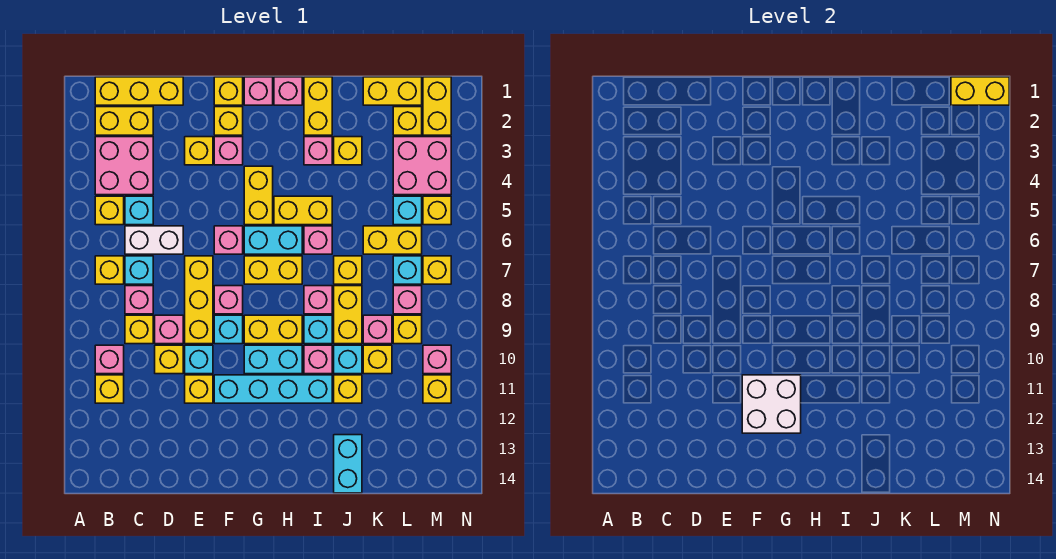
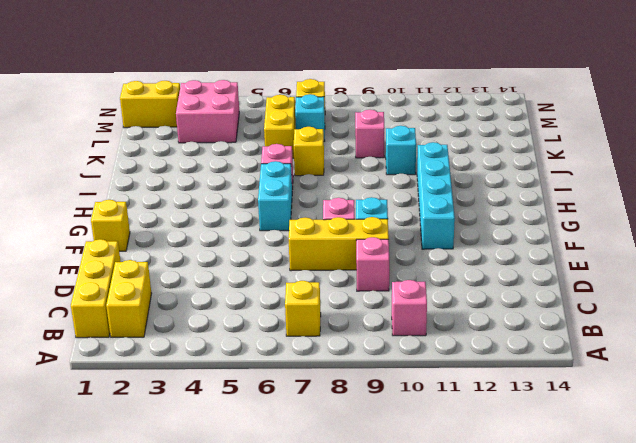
none -> pink brick B3:C4 level 1
none -> yellow brick B5 level 1
none -> yellow brick B11 level 1
none -> cyan brick C5 level 1

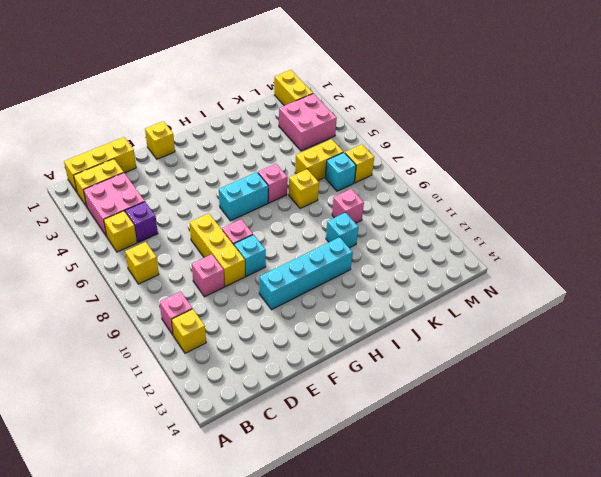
purple brick C5 level 1 -> cyan brick C5 level 1
none -> white brick C6:D6 level 1
none -> cyan brick C7 level 1
none -> pink brick C8 level 1
none -> yellow brick C9 level 1

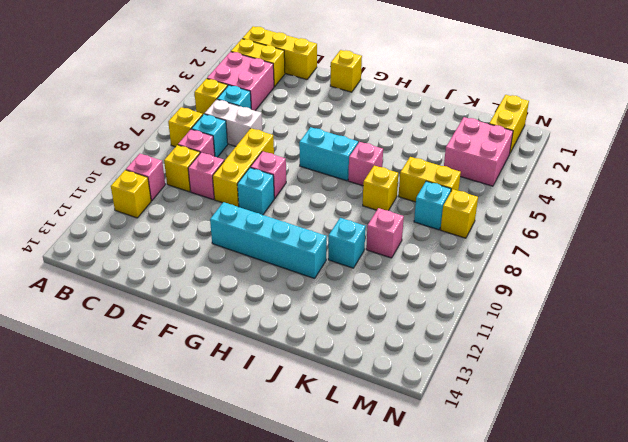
none -> yellow brick D10 level 1
none -> yellow brick E3 level 1
none -> cyan brick E10 level 1
none -> yellow brick E11 level 1

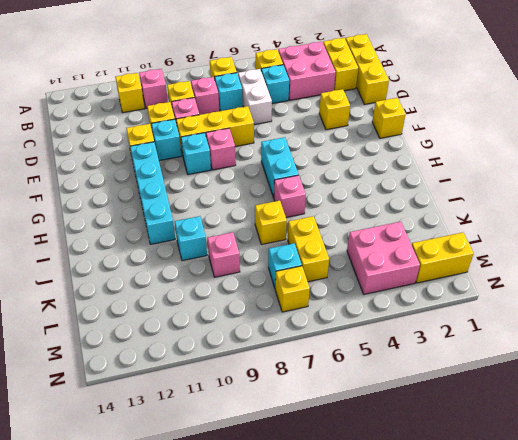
none -> yellow brick F2 level 1
none -> pink brick F3 level 1
none -> pink brick F6 level 1
none -> pink brick G1 level 1

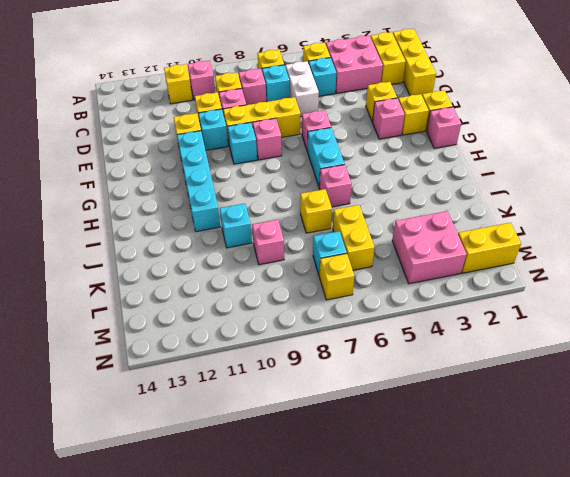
none -> yellow brick G4:G5 level 1
none -> yellow brick G7:H7 level 1
none -> yellow brick G9:H9 level 1
none -> cyan brick G10:H10 level 1

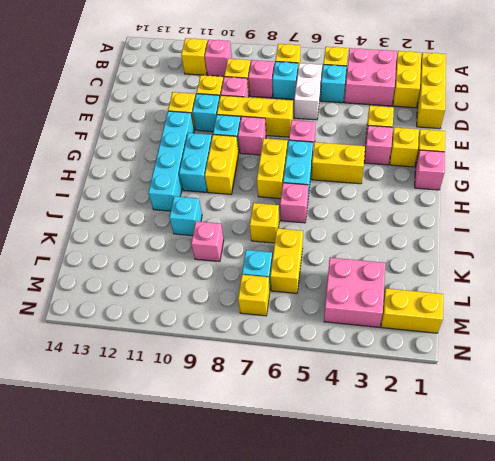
none -> pink brick H1 level 1
none -> yellow brick H5:I5 level 1
none -> yellow brick I1:I2 level 1
none -> pink brick I3 level 1

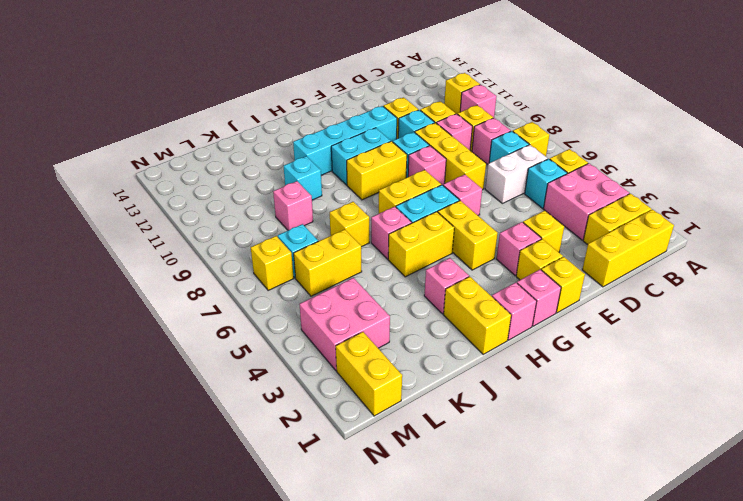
none -> pink brick I8 level 1
none -> cyan brick I9 level 1
none -> pink brick I10 level 1
none -> yellow brick J3 level 1

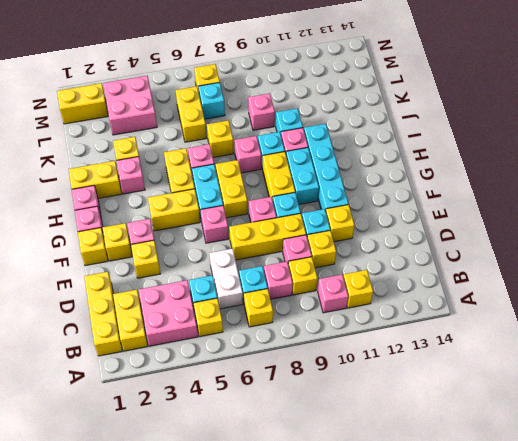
none -> yellow brick J8:J9 level 1
none -> yellow brick J11 level 1
none -> cyan brick J13:J14 level 1
none -> yellow brick K1:L1 level 1

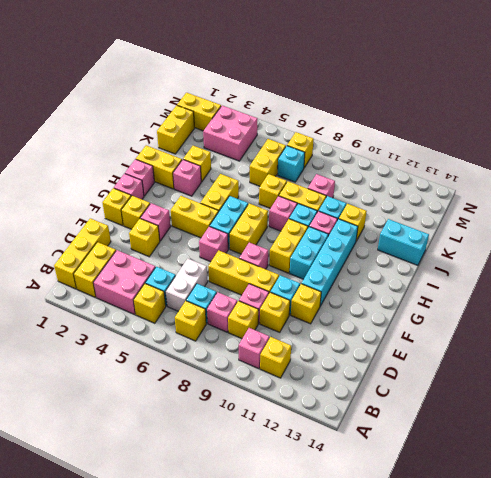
none -> cyan brick F9 level 1
none -> pink brick I6 level 1
none -> yellow brick K10 level 1
none -> yellow brick L2 level 1

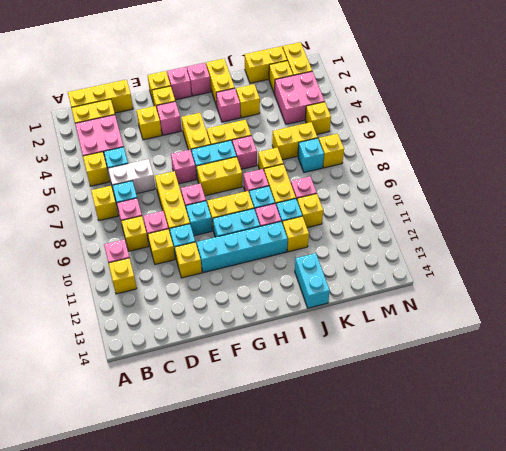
none -> cyan brick L5 level 1
none -> pink brick L8 level 1
none -> yellow brick L9 level 1
none -> pink brick M10 level 1

